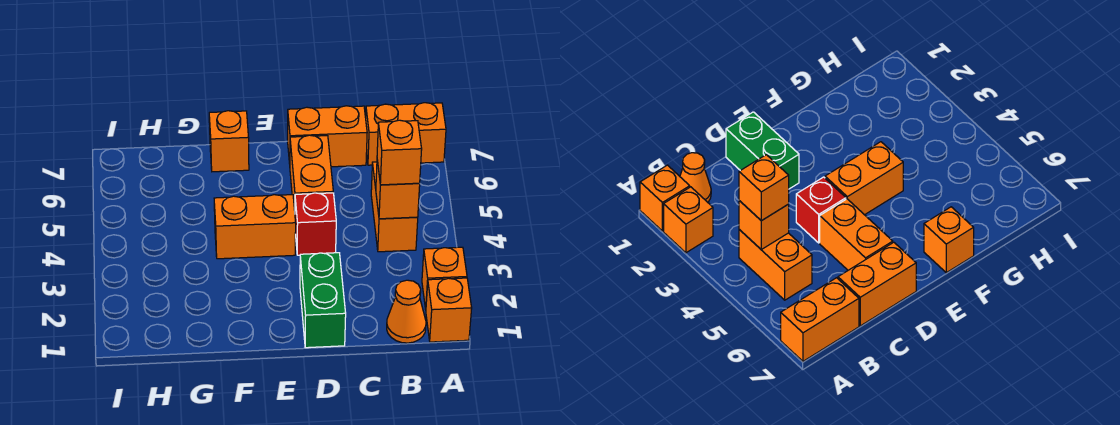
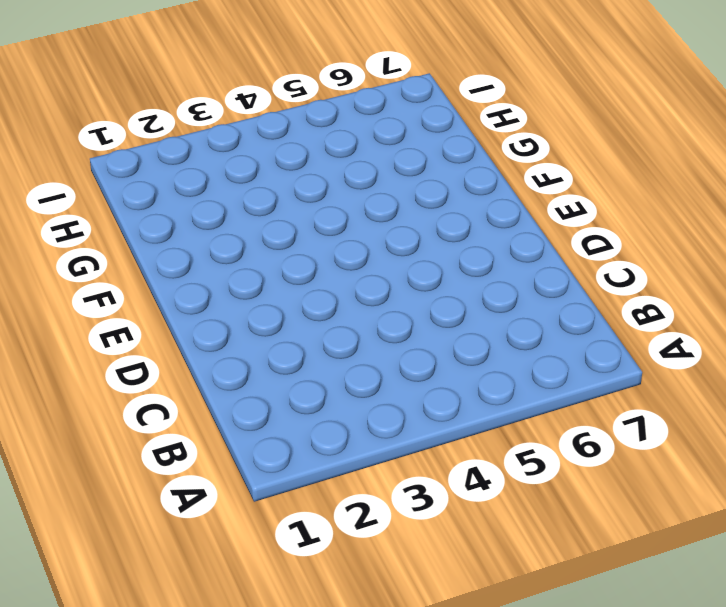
none -> orange brick A1 level 1
none -> orange brick A2 level 1
none -> orange brick A7:B7 level 1

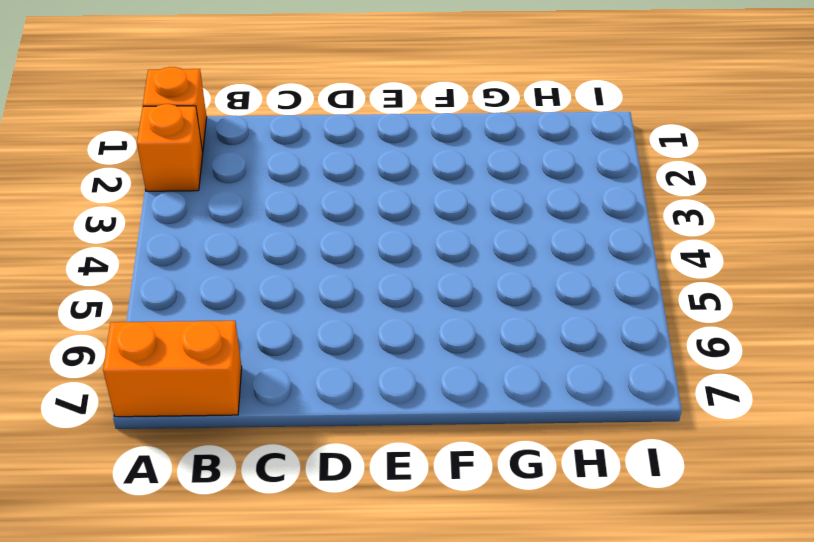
none -> orange cone B1 level 1
none -> orange brick B4:B5 level 1
none -> orange brick C7:D7 level 1

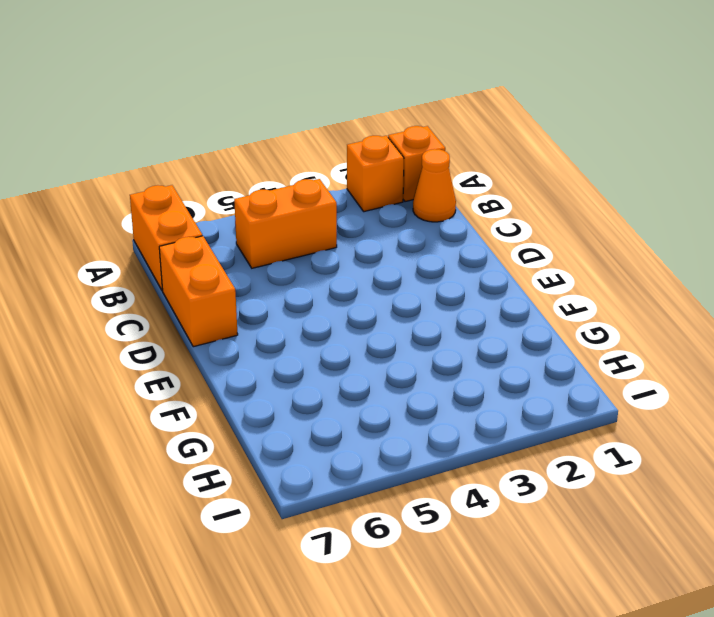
none -> green brick D1:D2 level 1
none -> red brick D4 level 1
none -> orange brick D5:D6 level 1

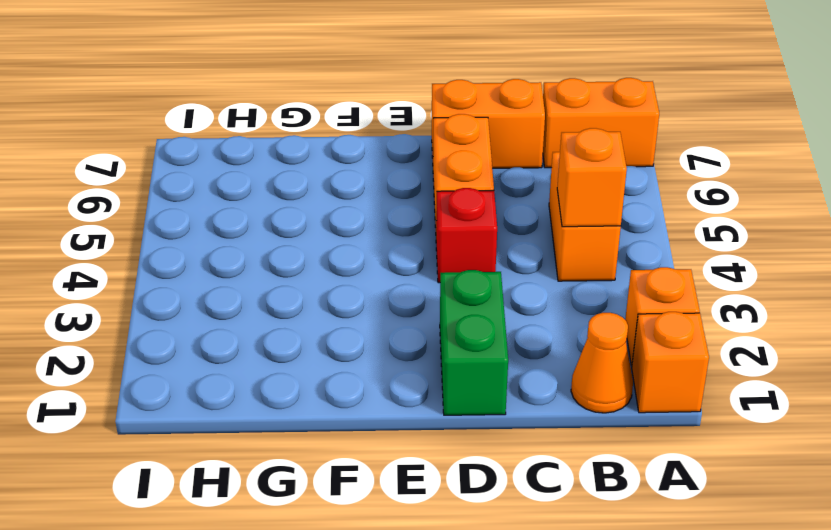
none -> orange brick E4:F4 level 1
none -> orange brick F7 level 1
none -> orange brick B4 level 3

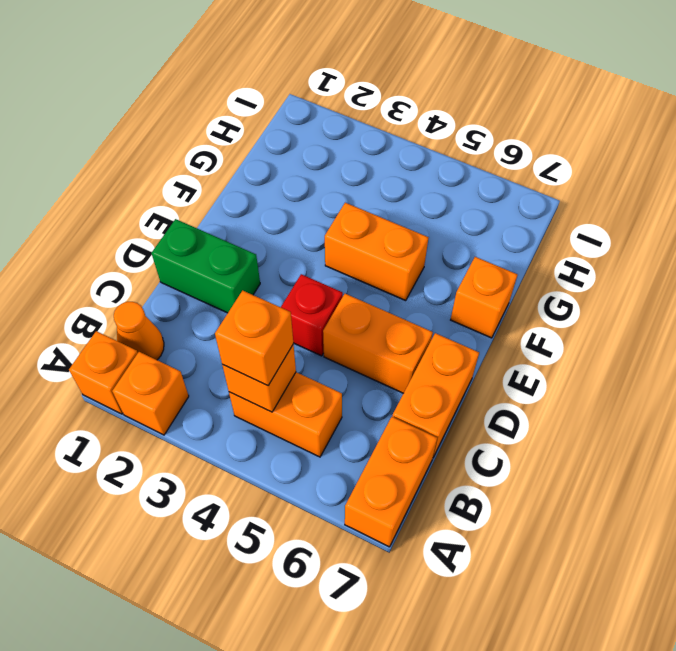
orange brick F4:F5 level 1 -> orange brick E4:F4 level 1

